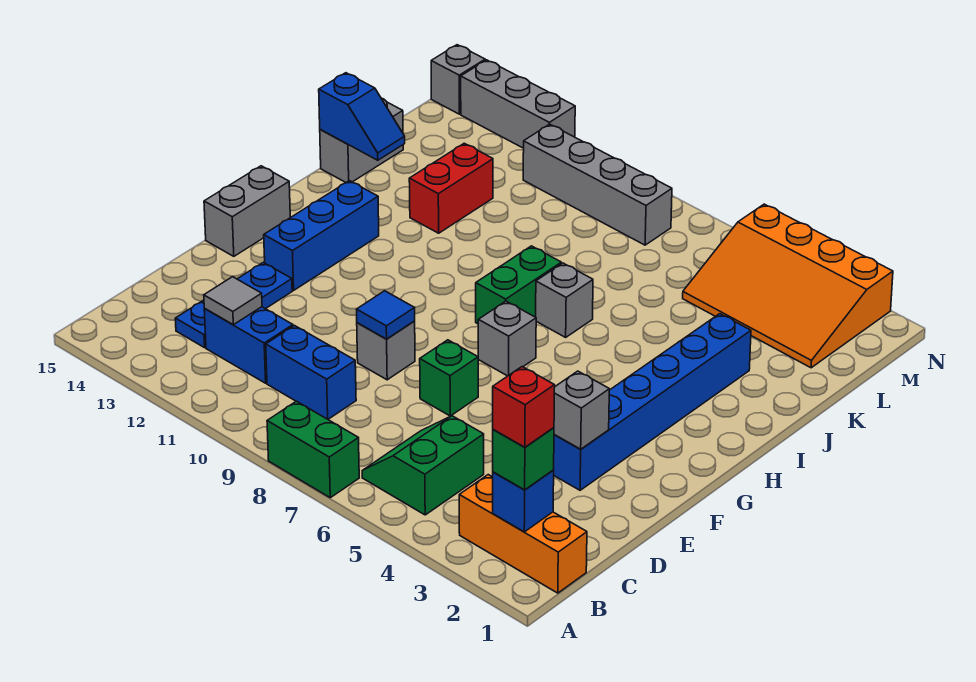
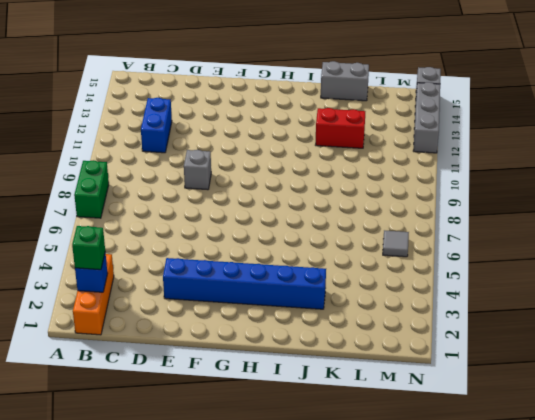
grey tile M6 level 1 -> grey tile C12 level 2
none -> green slope B5:C6 level 1 top 5
none -> blue brick C9:C10 level 1
none -> blue plate C13:E13 level 1

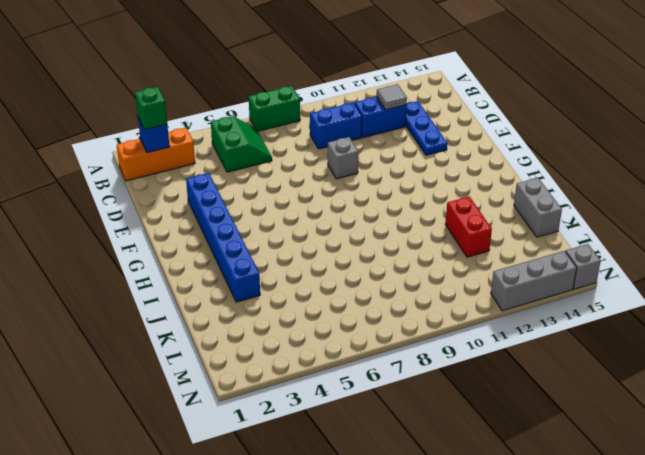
none -> green brick E7 level 1
none -> blue brick F13:H13 level 1
none -> grey brick F15:G15 level 1

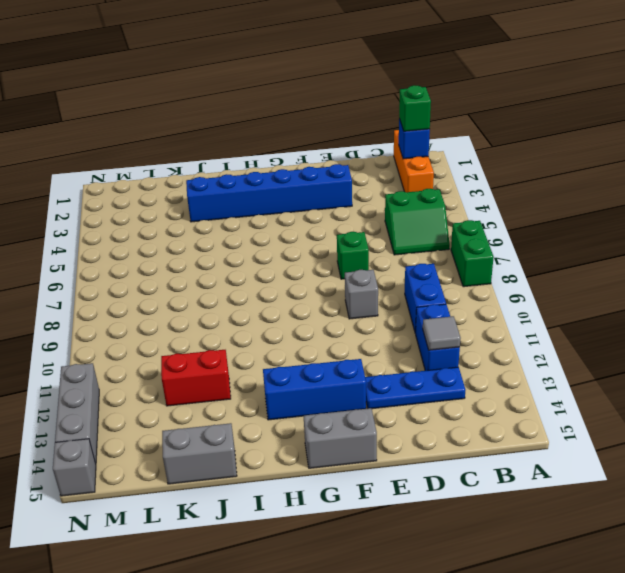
none -> grey brick G7 level 1
none -> green brick H8:I8 level 1
none -> grey brick I7 level 1

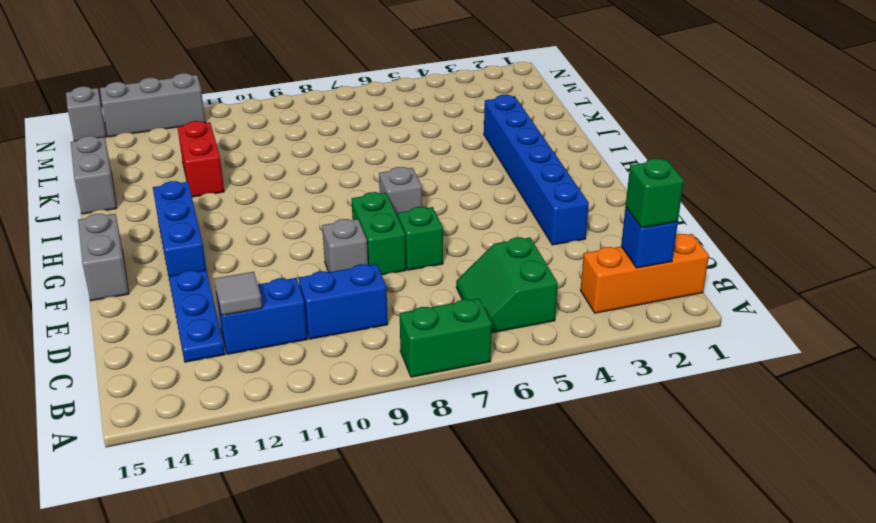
green brick E8:F8 level 1 -> green brick H8:I8 level 1
none -> grey brick I7 level 1
none -> orange slope L2:N5 level 1 top N
none -> grey brick M8:M11 level 1

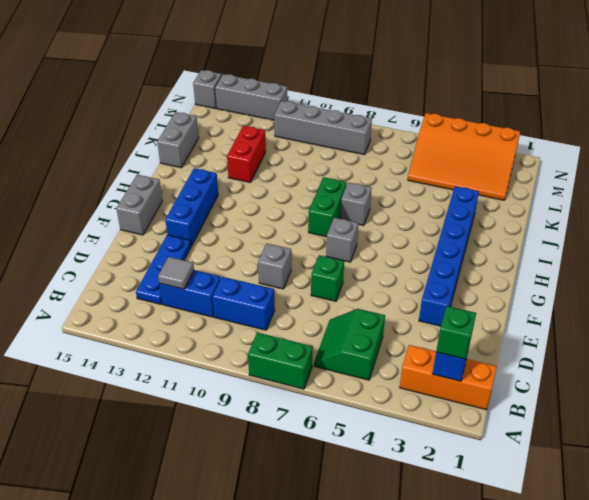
none -> grey brick E3 level 2
none -> blue tile E9 level 2
none -> blue slope J14:J15 level 2 top 15

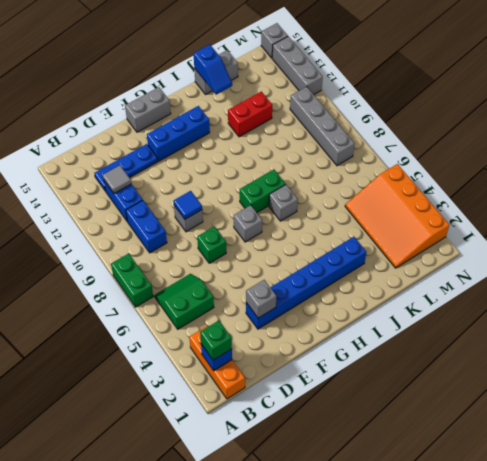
none -> red brick B2 level 4

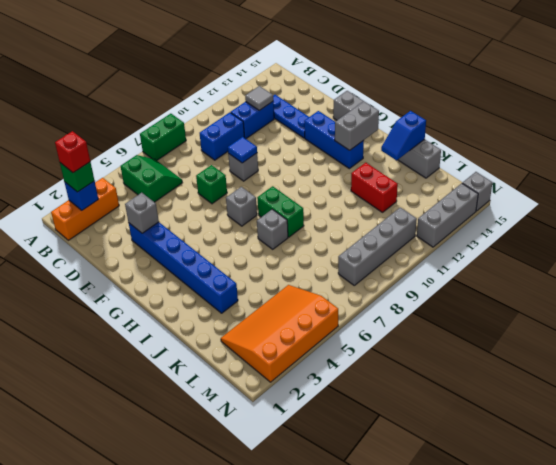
grey brick H13:H14 level 2 -> none

